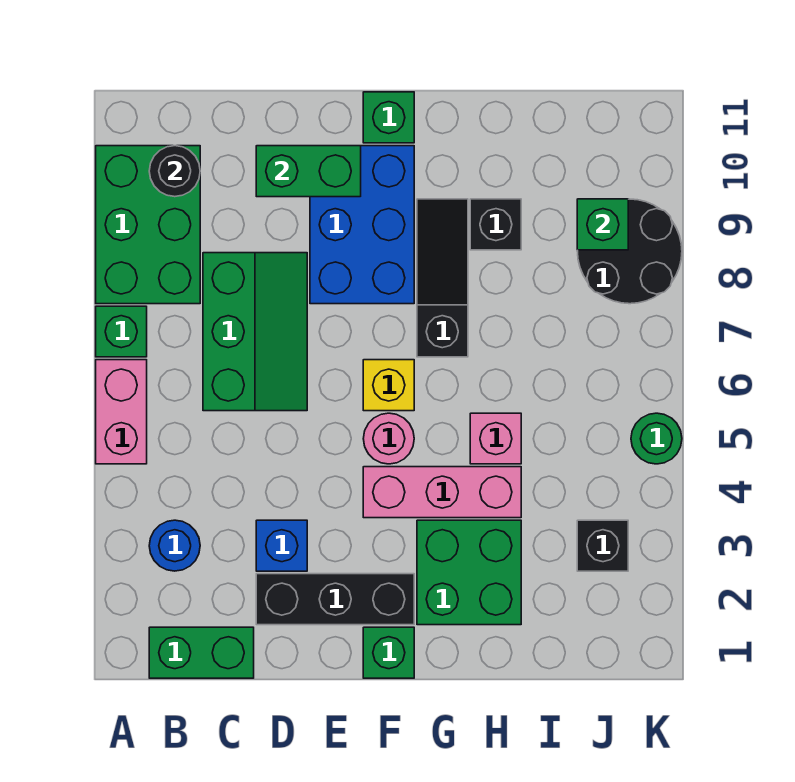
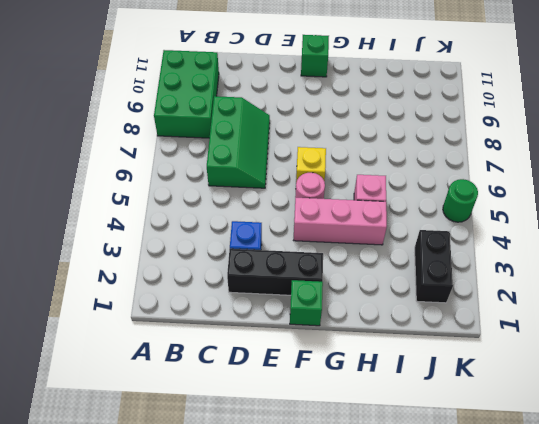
black brick J2:J3 level 1 -> black brick J3 level 1
none -> pink brick A5:A6 level 1
none -> green brick A7 level 1
none -> green brick B1:C1 level 1

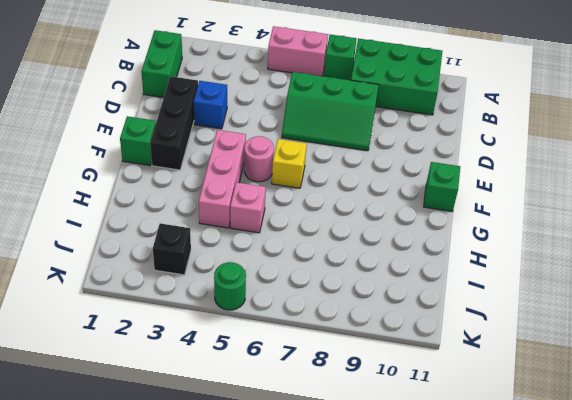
none -> blue round brick B3 level 1
none -> blue brick E8:F10 level 1
none -> green brick G2:H3 level 1

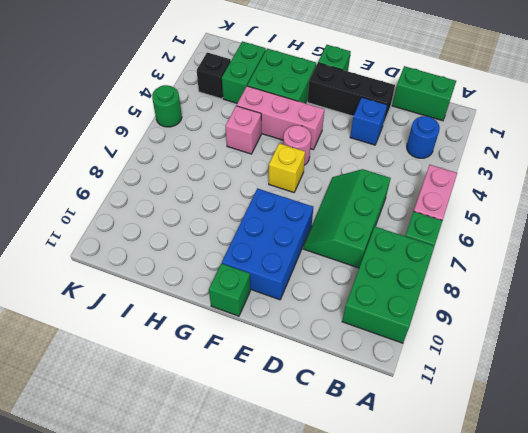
green brick I2:I3 level 1 -> green brick D10:E10 level 2
none -> black slope G7:G9 level 1 top 7
none -> black brick H9 level 1
none -> black round brick J8:K9 level 1

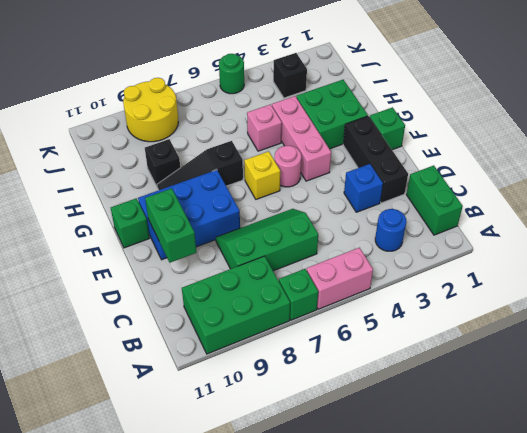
yellow round brick J8:K9 level 1 -> black round brick J8:K9 level 1
none -> black round brick B10 level 2
none -> green brick J9 level 2

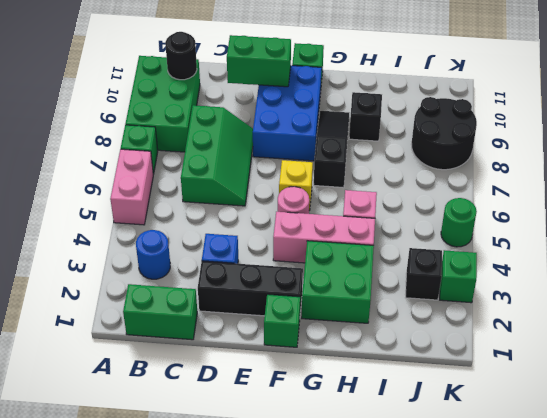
green brick K3 level 1 -> green brick J9 level 2

